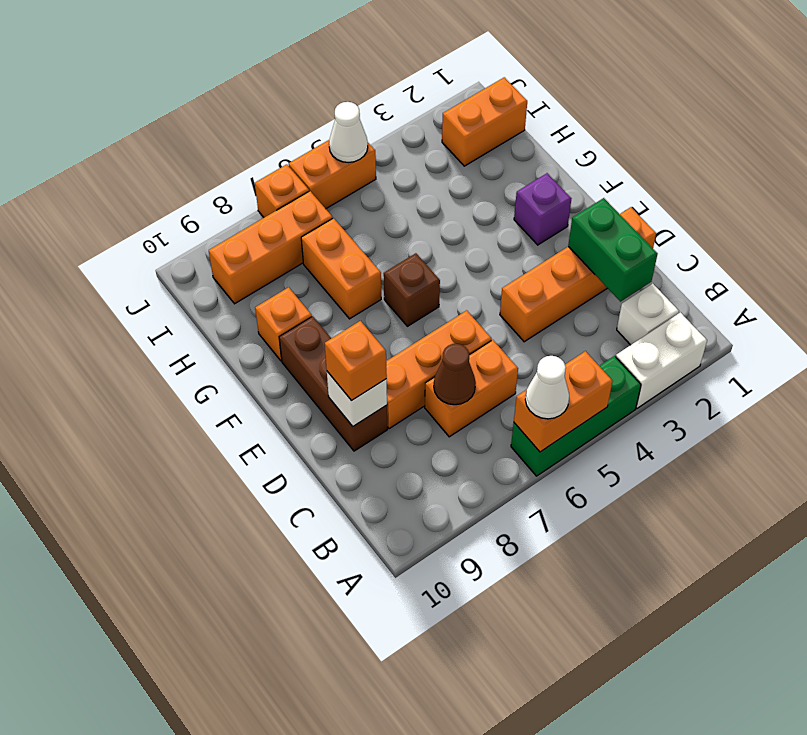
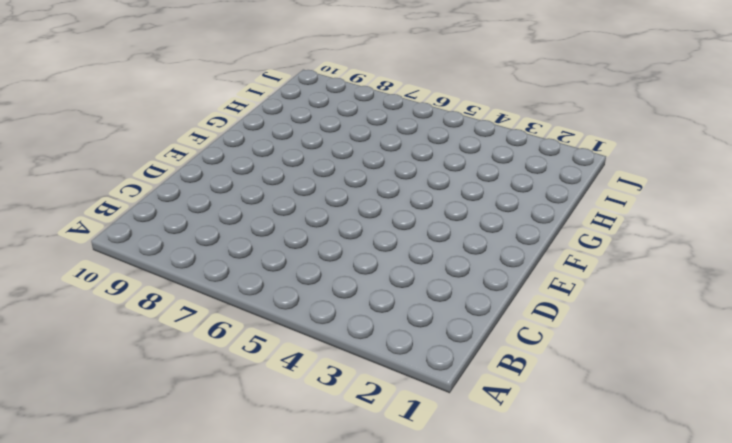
none -> white brick A2:A3 level 1
none -> green brick A4:A6 level 1
none -> white brick B2 level 1

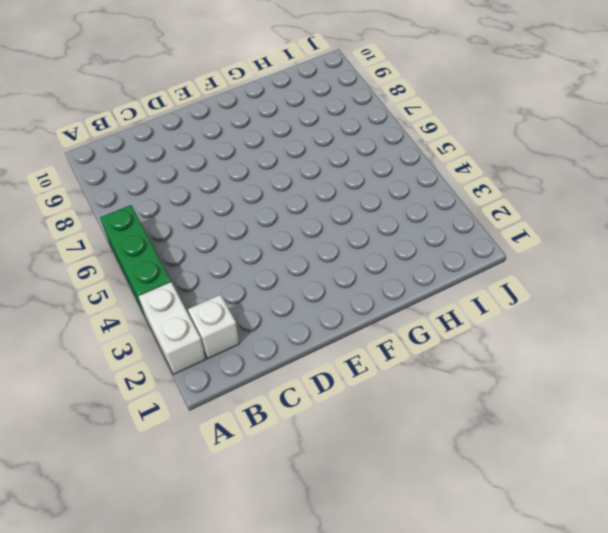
none -> orange brick C6:C7 level 1
none -> orange brick D1:D4 level 1
none -> orange brick D6:D8 level 1

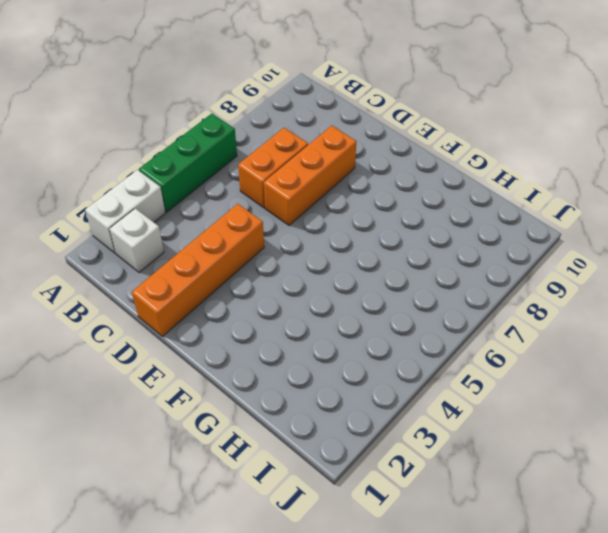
none -> brown brick D9:F9 level 1
none -> purple brick F2 level 1
none -> brown brick F6 level 1

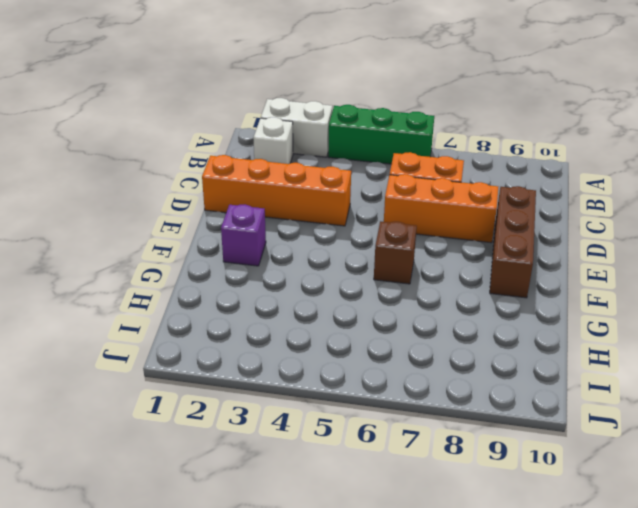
none -> orange brick G7:H7 level 1
none -> orange brick G9 level 1
none -> orange brick I1:I2 level 1

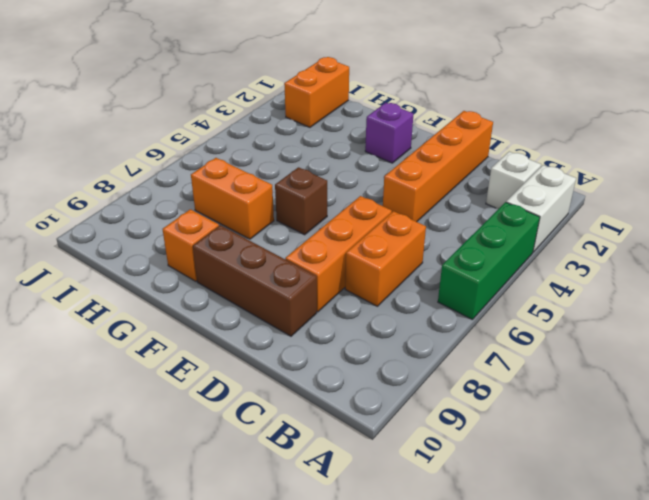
none -> orange brick I7:I9 level 1
none -> orange brick J5:J6 level 1
none -> orange brick J7 level 1

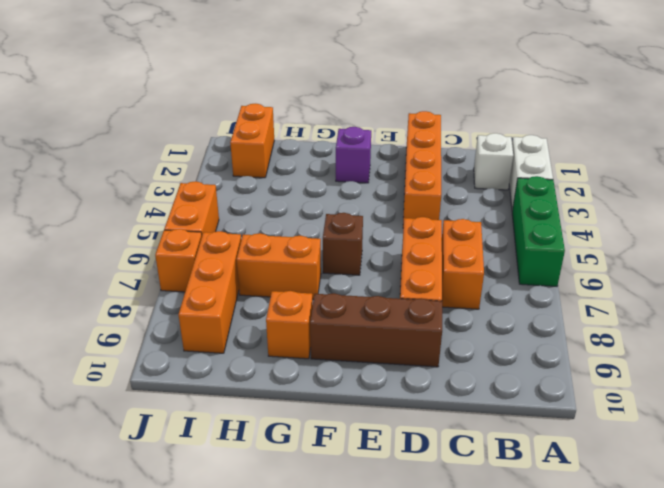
none -> orange brick A5:A6 level 2
none -> green brick C2:D2 level 2
none -> brown cone C7 level 2

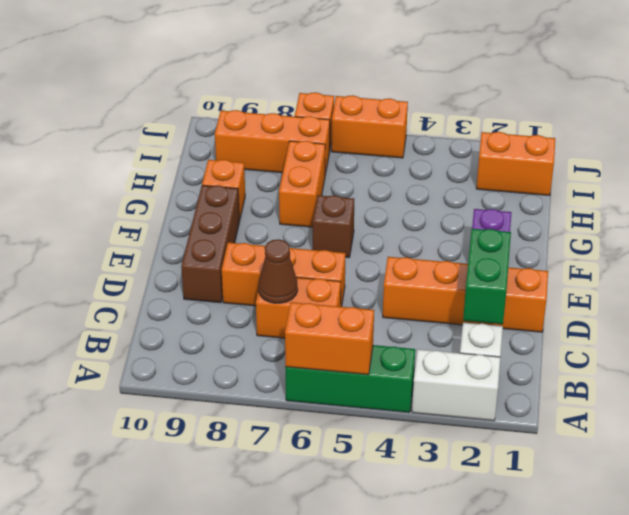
none -> white brick D9 level 2
none -> white cone J5 level 2
none -> white cone A6 level 3

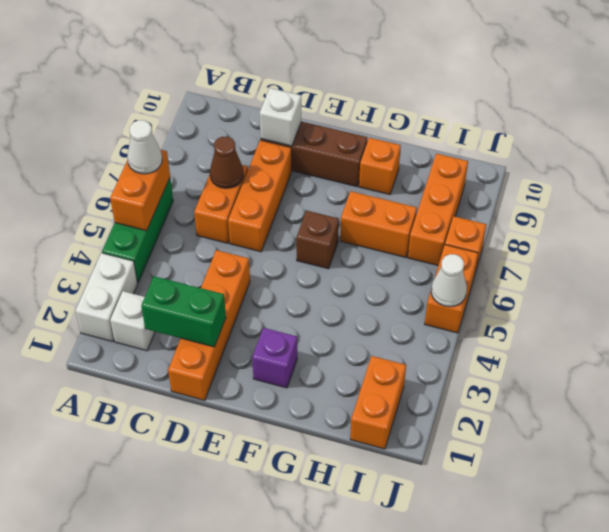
none -> orange brick D9 level 3

